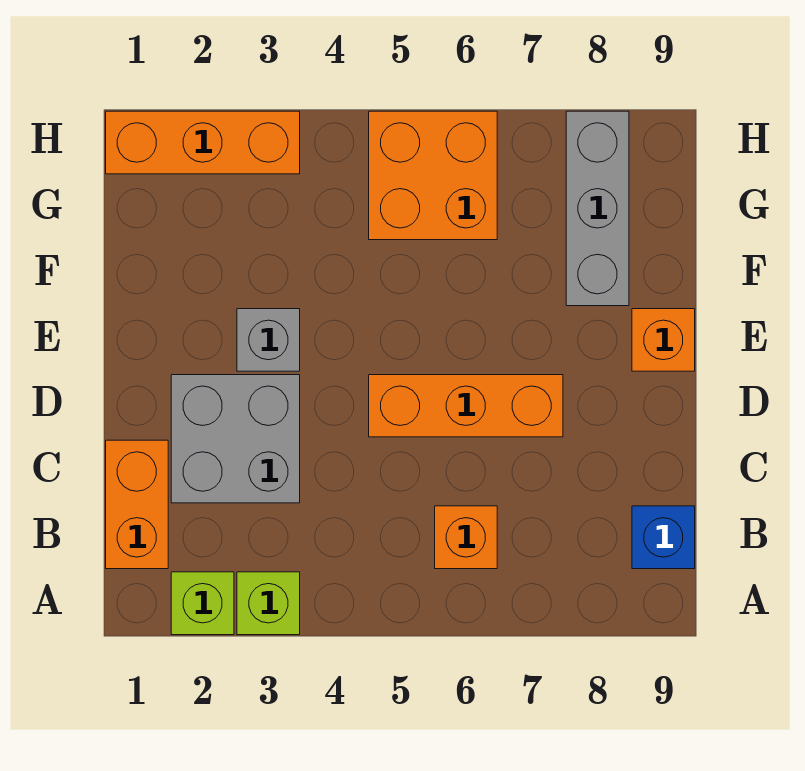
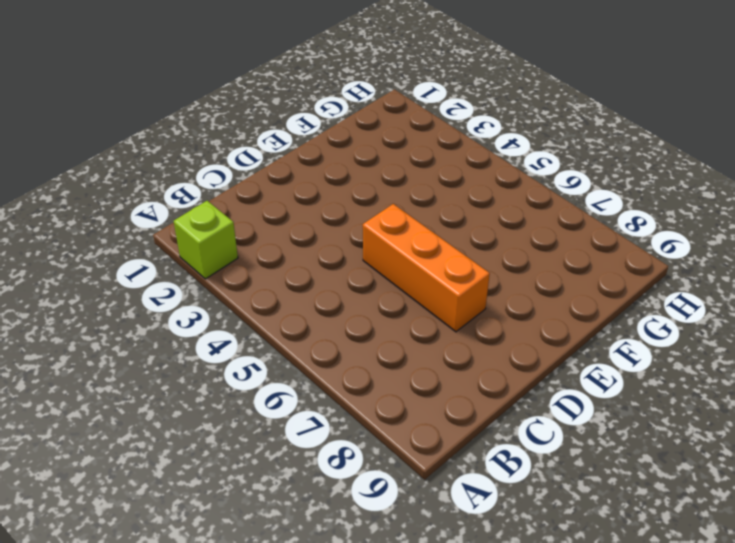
none -> lime brick A3 level 1
none -> orange brick B1:C1 level 1
none -> orange brick B6 level 1

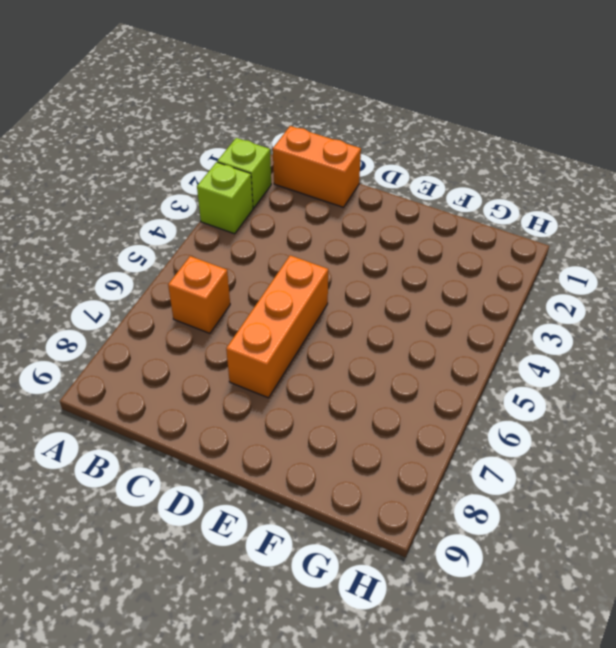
none -> blue brick B9 level 1
none -> grey brick C2:D3 level 1
none -> grey brick E3 level 1

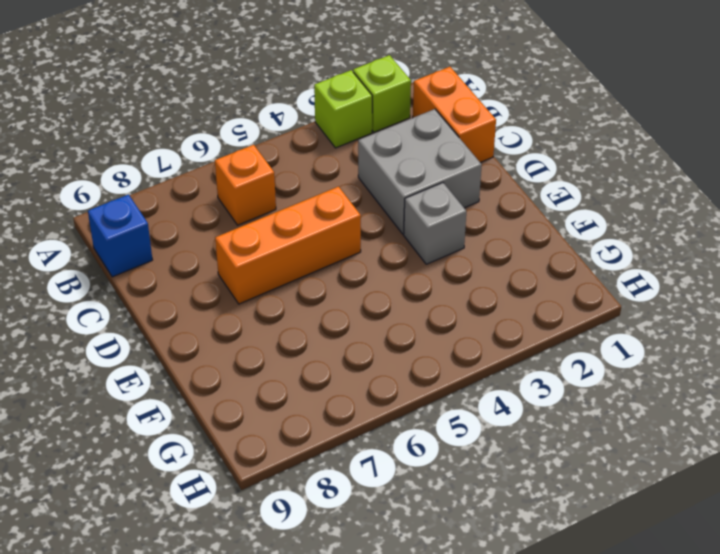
none -> orange brick E9 level 1
none -> grey brick F8:H8 level 1
none -> orange brick G5:H6 level 1

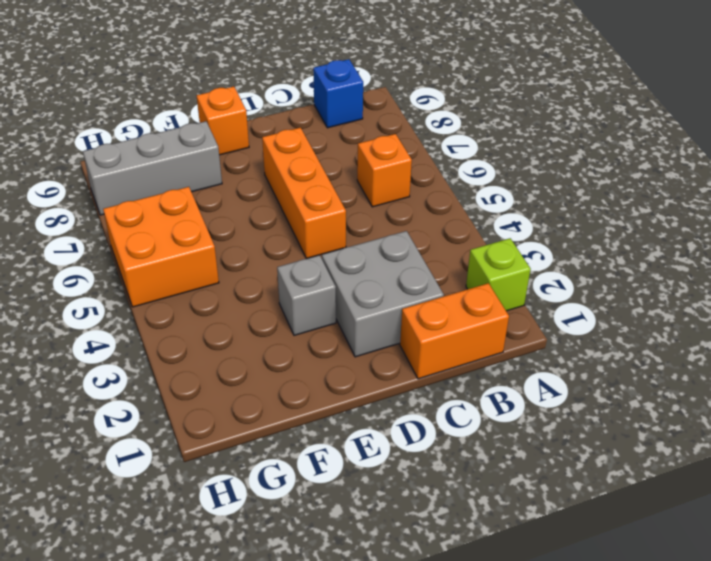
none -> lime brick A3 level 1
none -> orange brick H1:H3 level 1

